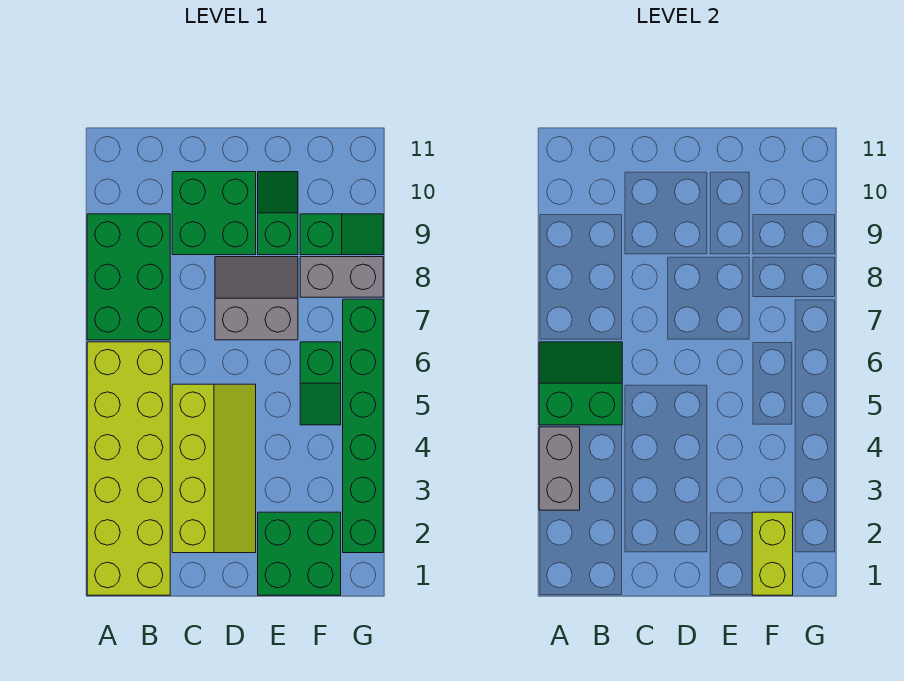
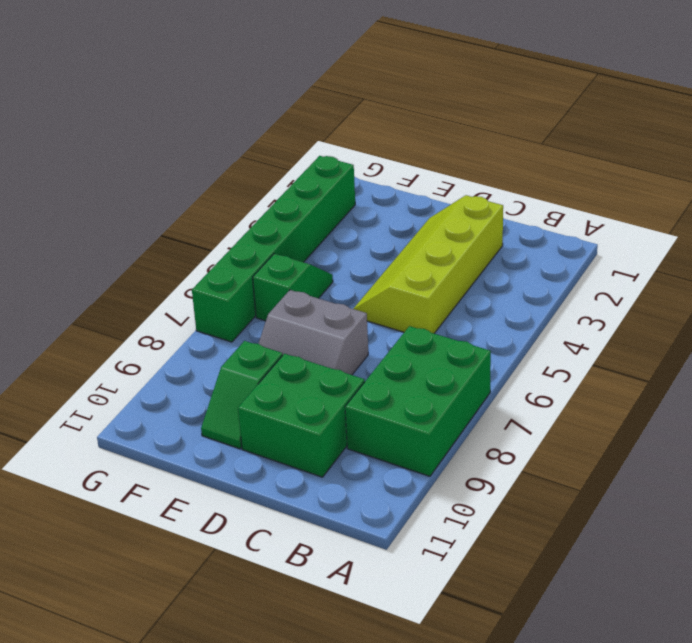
none -> lime brick A1:B6 level 1
none -> green brick E1:F2 level 1
none -> grey brick F8:G8 level 1

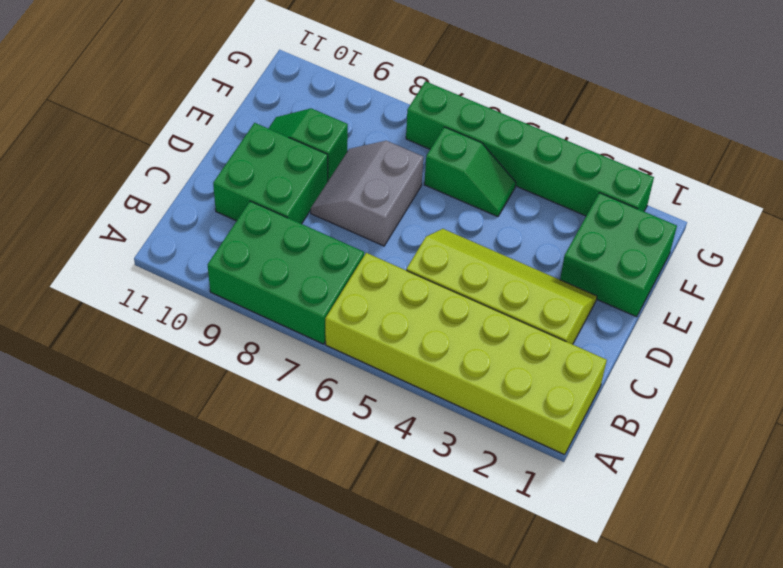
none -> grey brick F8:G8 level 1
none -> green slope F9:G9 level 1 top F
none -> grey brick A3:A4 level 2

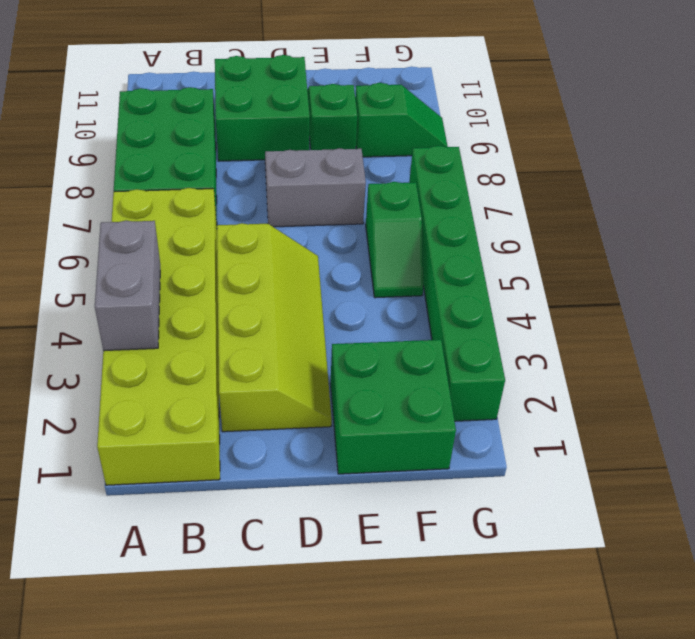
none -> grey brick F8:G8 level 1
none -> green slope A5:B6 level 2 top 5
none -> lime brick F1:F2 level 2

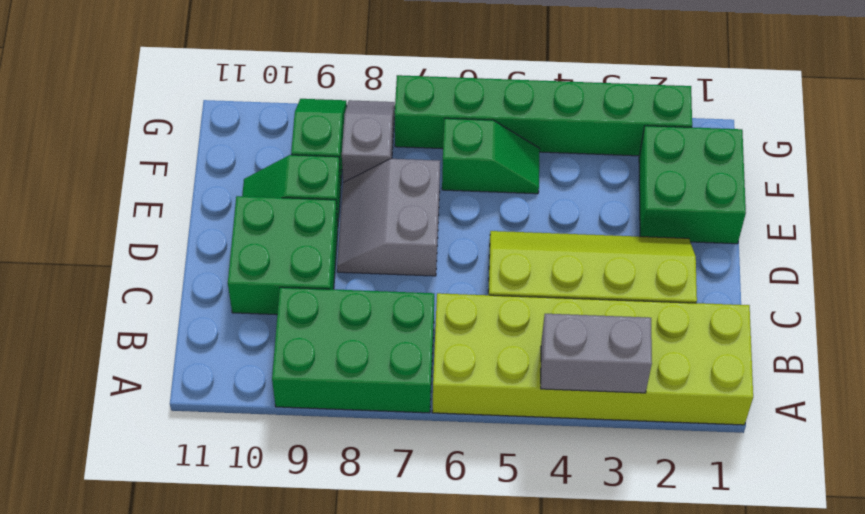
grey slope F8:G8 level 1 top F -> grey brick F8:G8 level 1
none -> green slope A5:B6 level 2 top 5
none -> lime brick F1:F2 level 2

